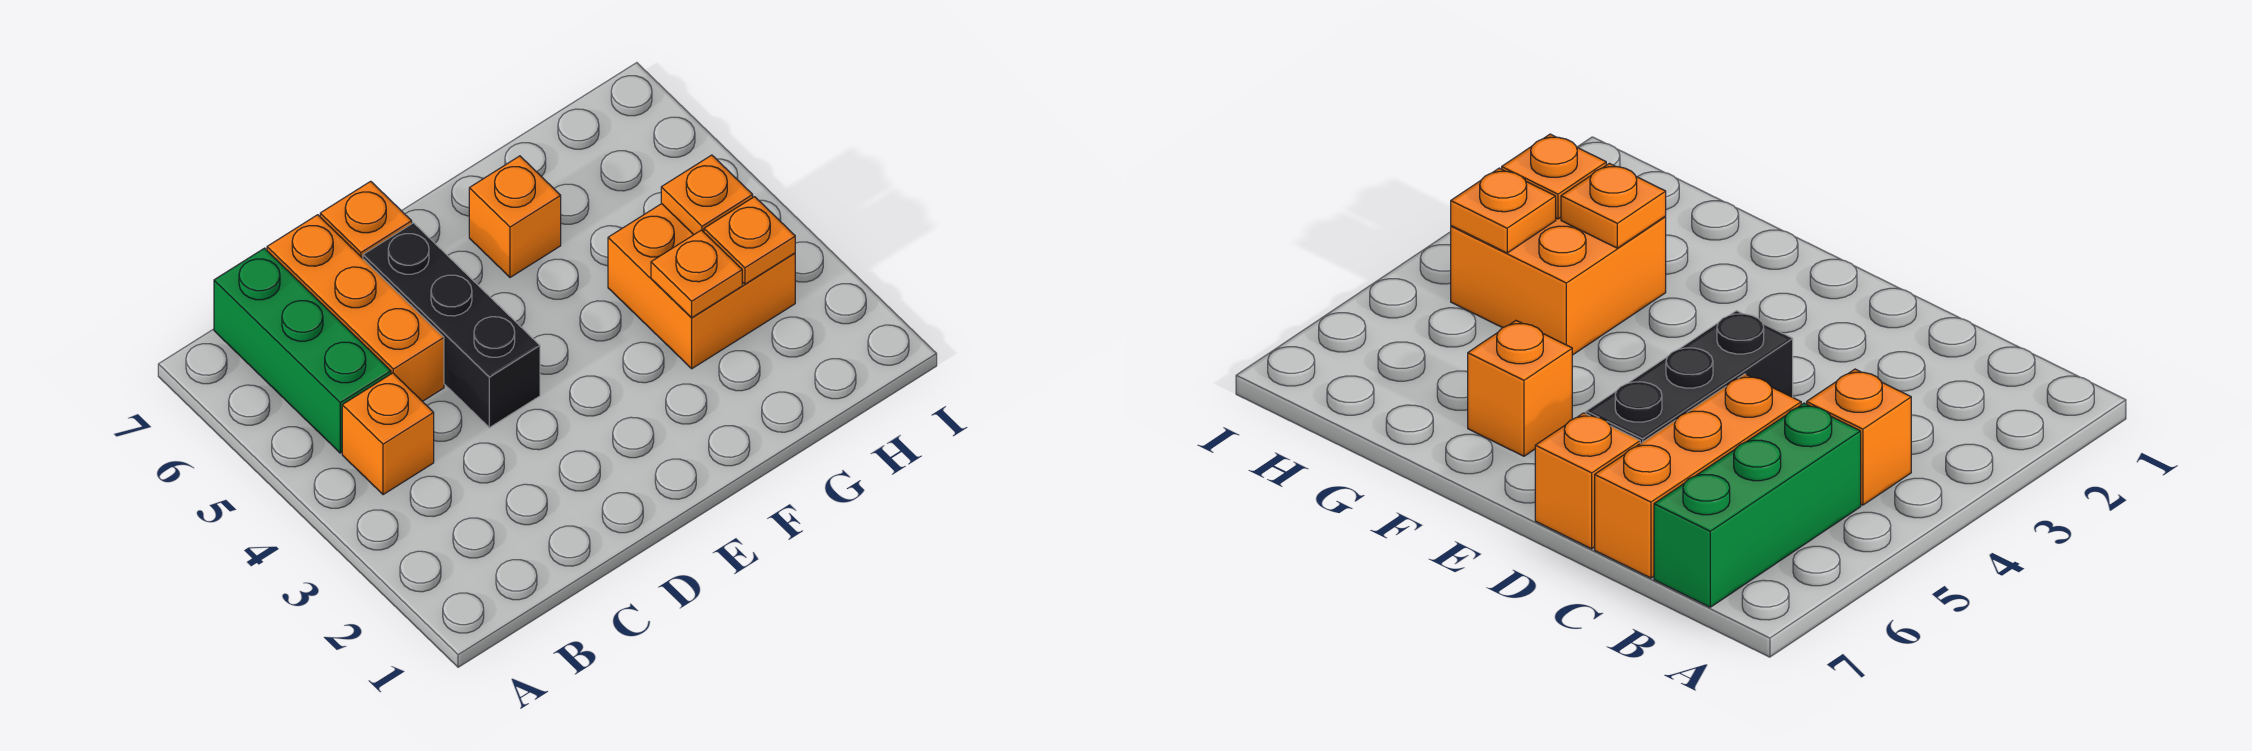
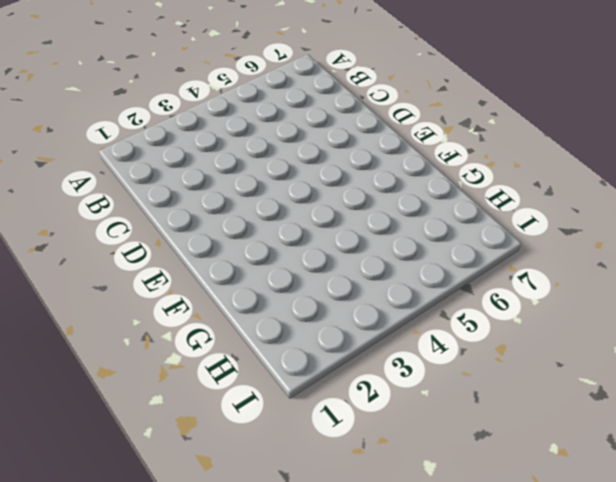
none -> orange brick B4 level 1
none -> green brick B5:B7 level 1

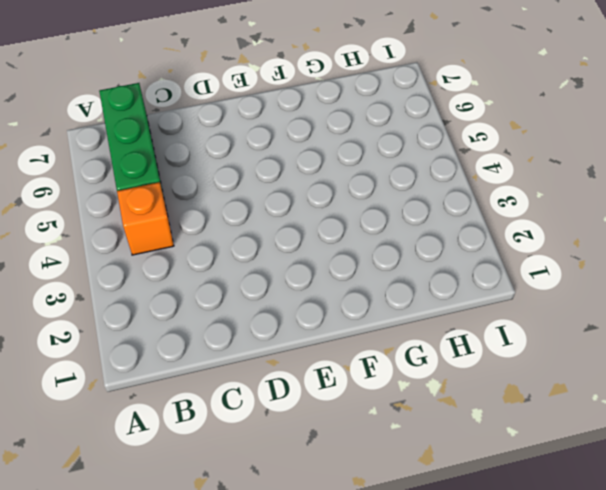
none -> orange brick C5:C7 level 1
none -> black brick D4:D6 level 1

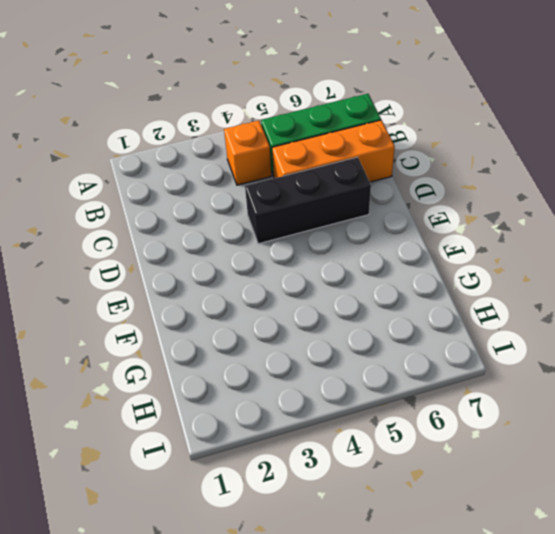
none -> orange brick D7 level 1
none -> orange brick F6 level 1

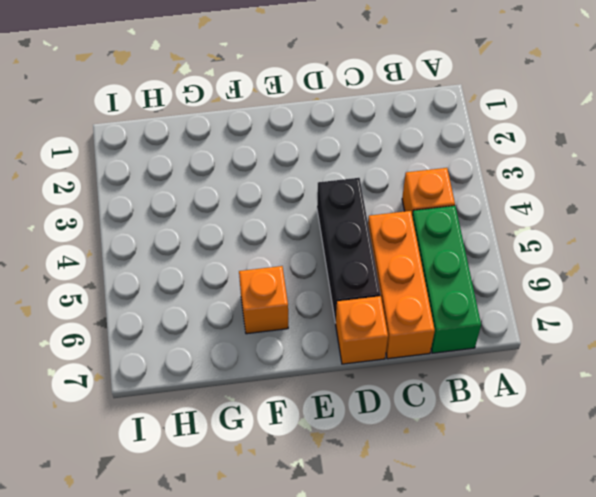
none -> orange brick G3:H4 level 1
none -> orange plate G3 level 2

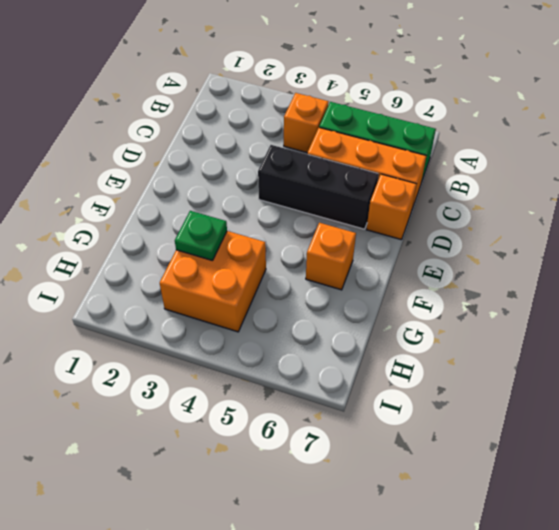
green plate G3 level 2 -> orange plate G3 level 2
none -> orange plate H3 level 2
none -> orange plate H4 level 2

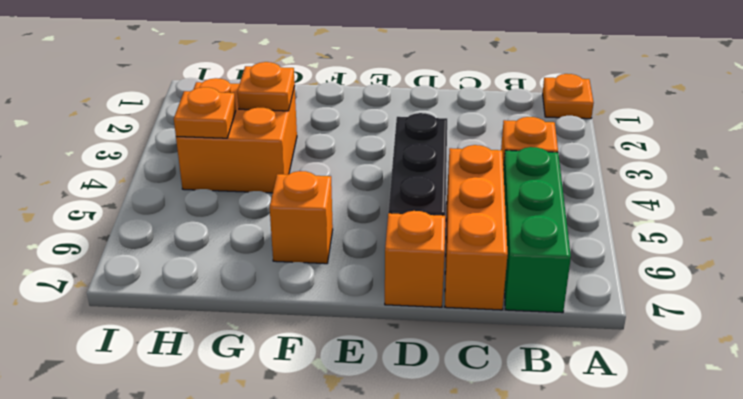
orange plate A1 level 1 -> orange plate H3 level 2

